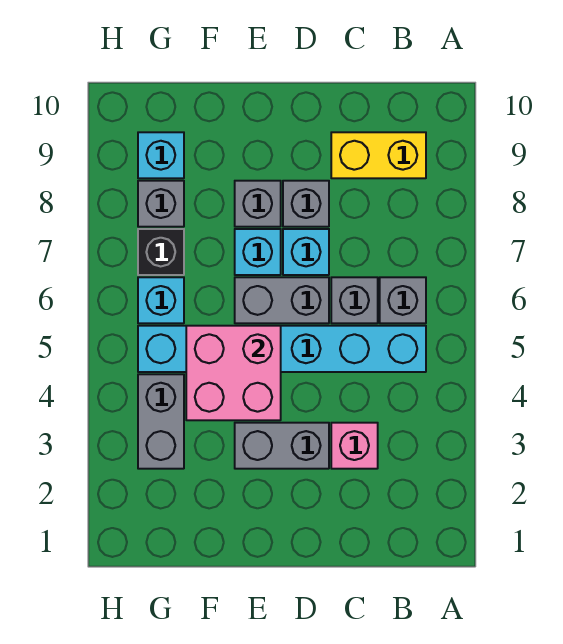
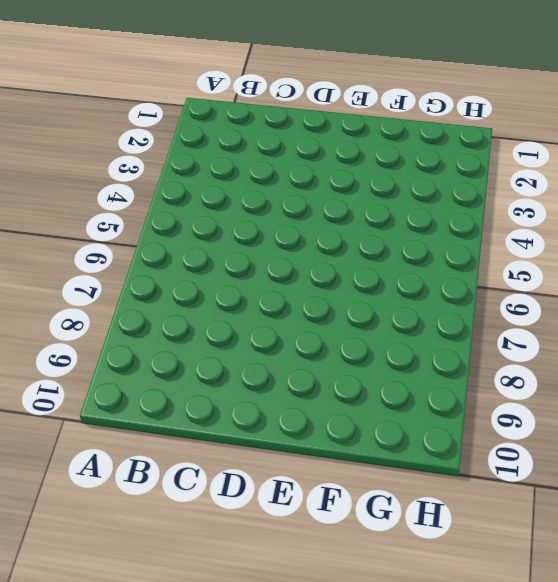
none -> cyan brick B5:G5 level 1
none -> grey brick B6 level 1
none -> yellow brick B9:C9 level 1

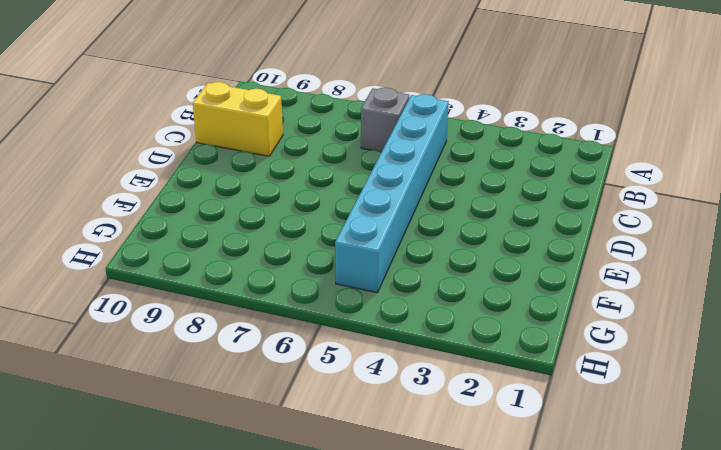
yellow brick C9:C10 level 1 -> yellow brick B9:C9 level 1
none -> pink brick C3 level 1
none -> grey brick C6 level 1
none -> grey brick D3:E3 level 1

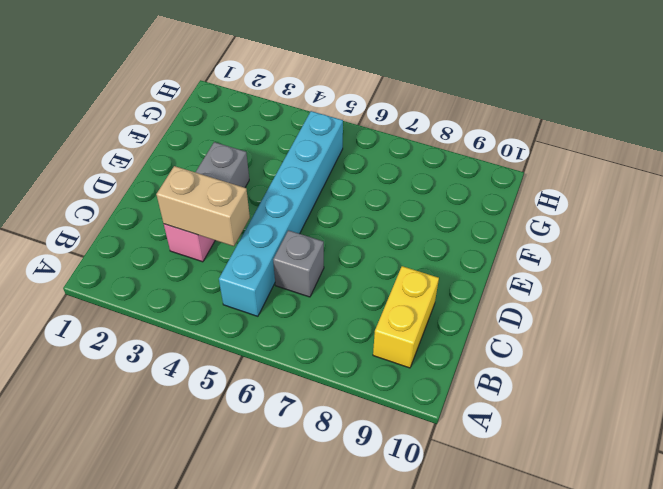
tan brick C3:C4 level 2 -> none
none -> grey brick B6 level 1
none -> grey brick D6:E6 level 1
none -> cyan brick D7 level 1

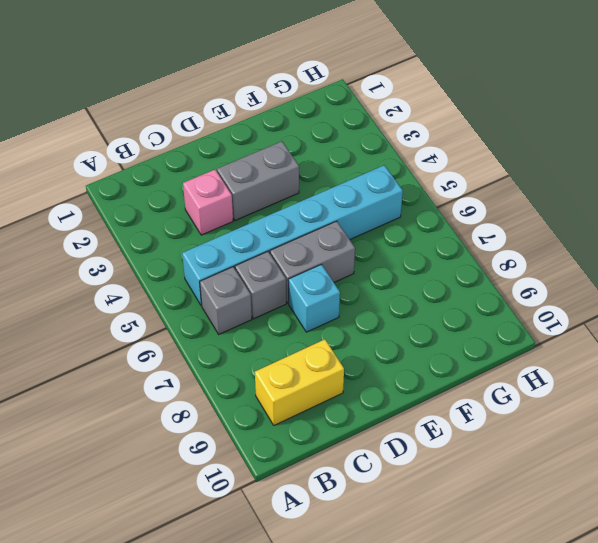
none -> grey brick D8 level 1
none -> cyan brick E7 level 1
none -> grey brick E8 level 1

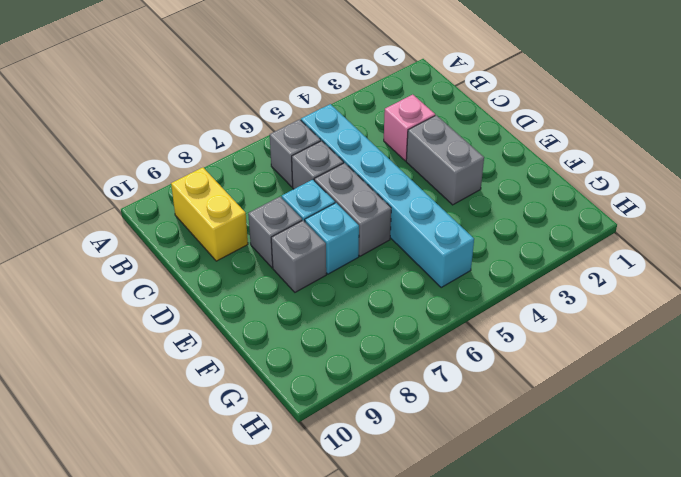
none -> grey brick G3:G4 level 1
none -> cyan brick G6 level 1
none -> black brick G7 level 1

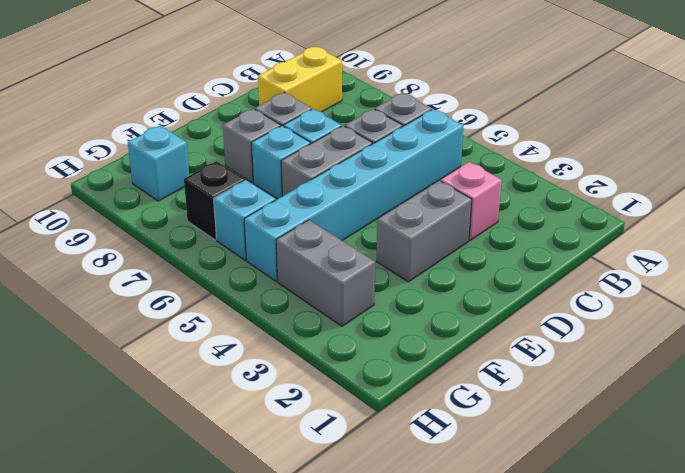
none -> grey brick G8 level 1
none -> pink brick E4:F5 level 2

